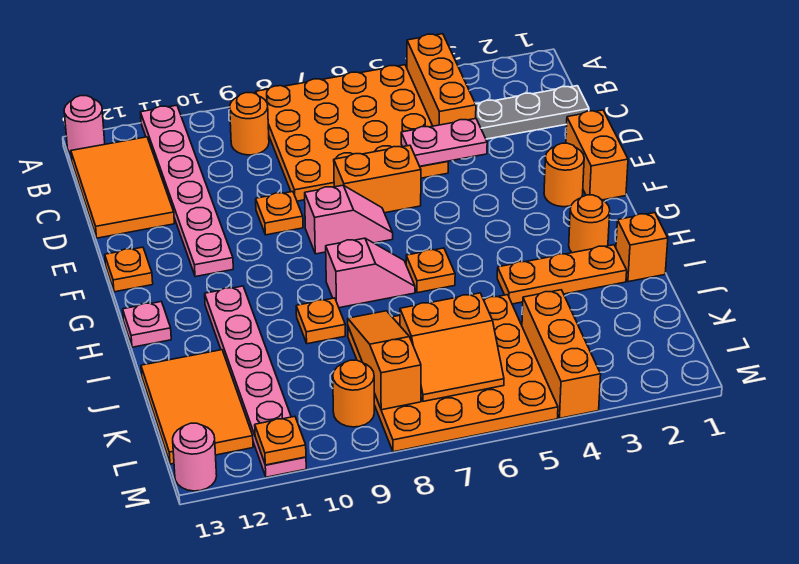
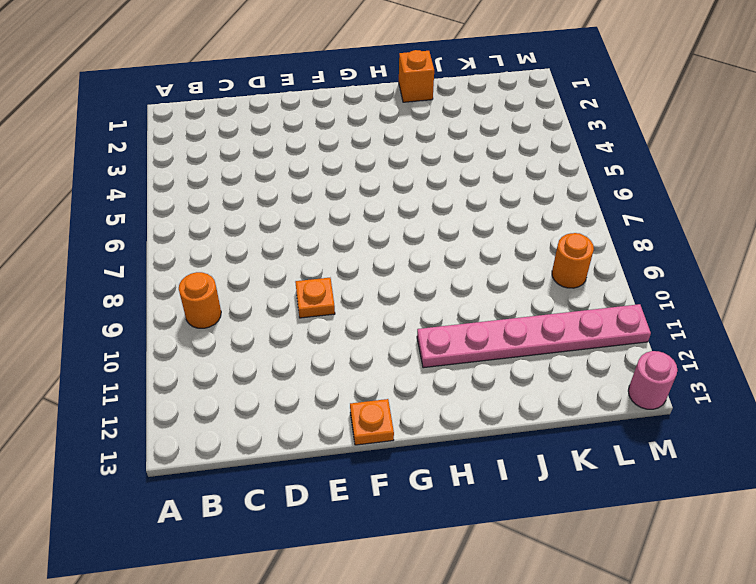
none -> orange brick A4:C4 level 1
none -> orange plate A5:D8 level 1
none -> pink plate A11:F11 level 1
none -> pink round brick A13 level 1

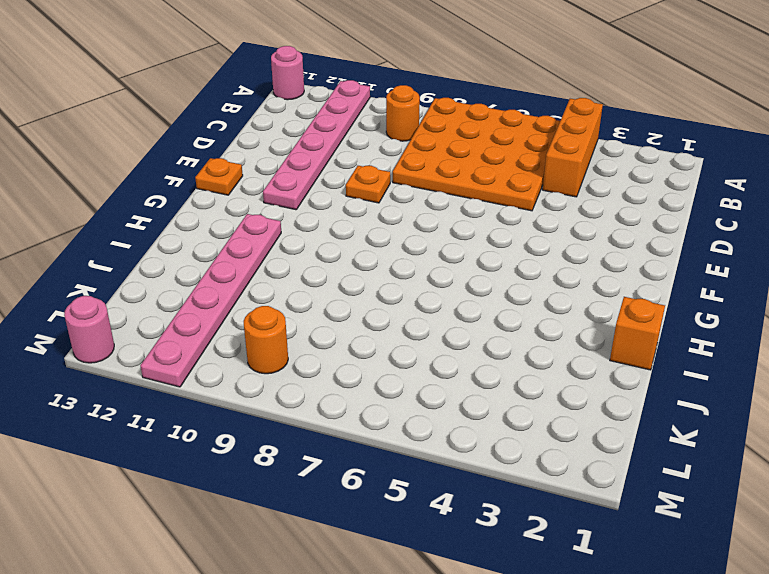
none -> orange tile B12:D13 level 1
none -> grey plate C1:C3 level 1
none -> orange brick E1:F1 level 1
none -> orange brick E6:E7 level 1

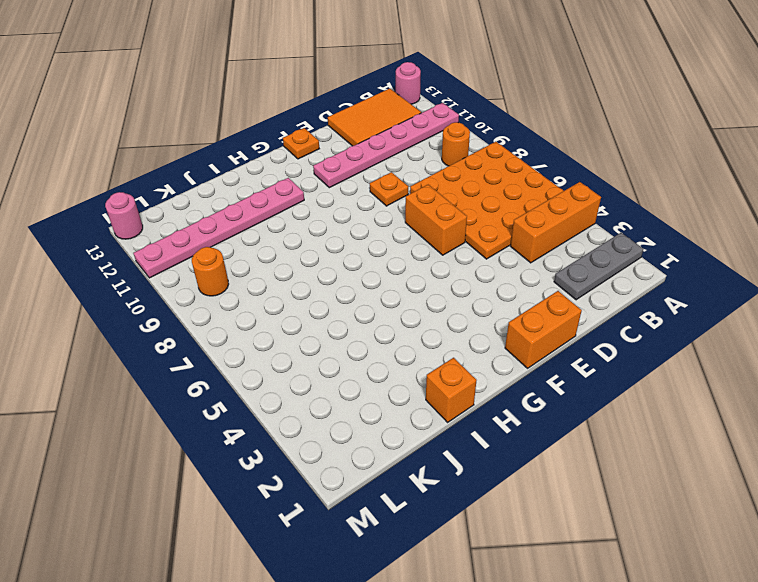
grey plate A2:C2 level 1 -> grey plate C1:C3 level 1
none -> orange round brick F2 level 1
none -> pink slope F7:F8 level 1 top 8
none -> orange round brick H2 level 1
none -> orange plate H6 level 1

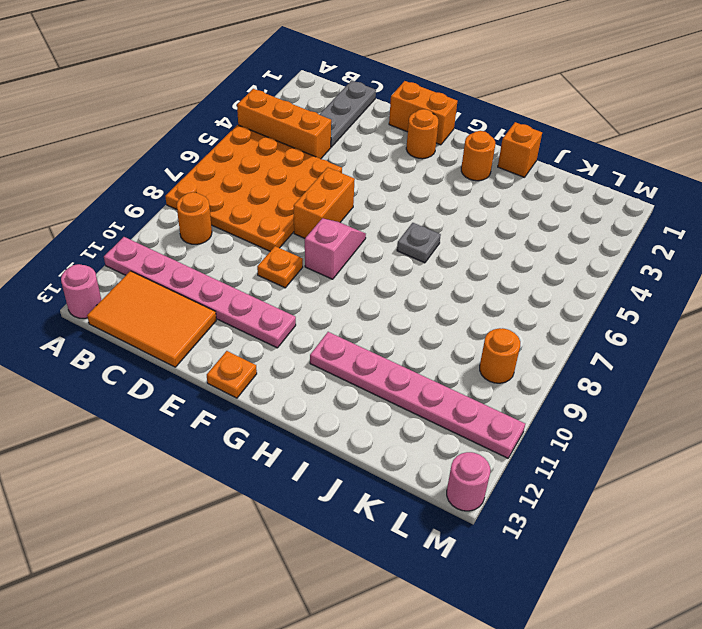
grey plate H6 level 1 -> orange plate H6 level 1
none -> pink slope H7:H8 level 1 top 8
none -> pink plate H13 level 1
none -> orange plate I2:I4 level 1
none -> orange plate I9 level 1

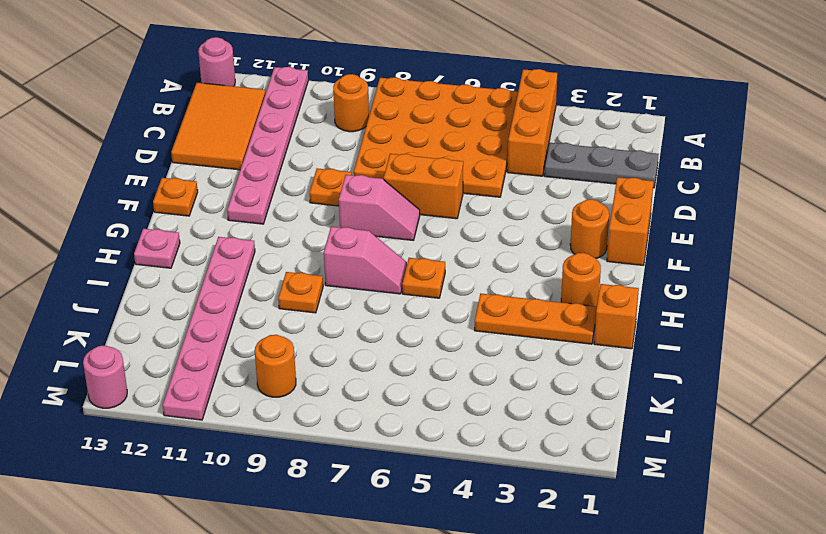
none -> orange plate J5:M8 level 1
none -> orange tile J12:L13 level 1
none -> orange brick K4:M4 level 1
none -> pink plate D4:D5 level 2

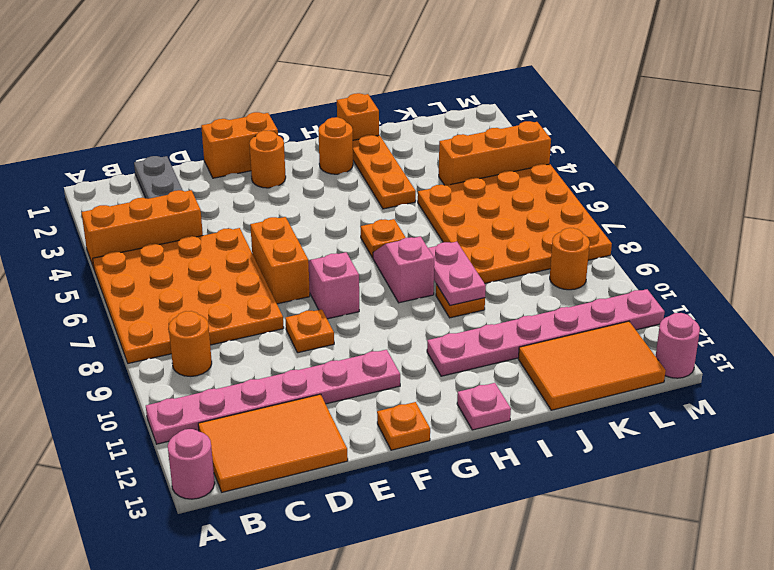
pink plate I8:I9 level 2 -> pink plate D4:D5 level 2
none -> orange slope J8:L8 level 2 top L
none -> orange slope K6:L7 level 2 top K
none -> orange plate M11 level 2

